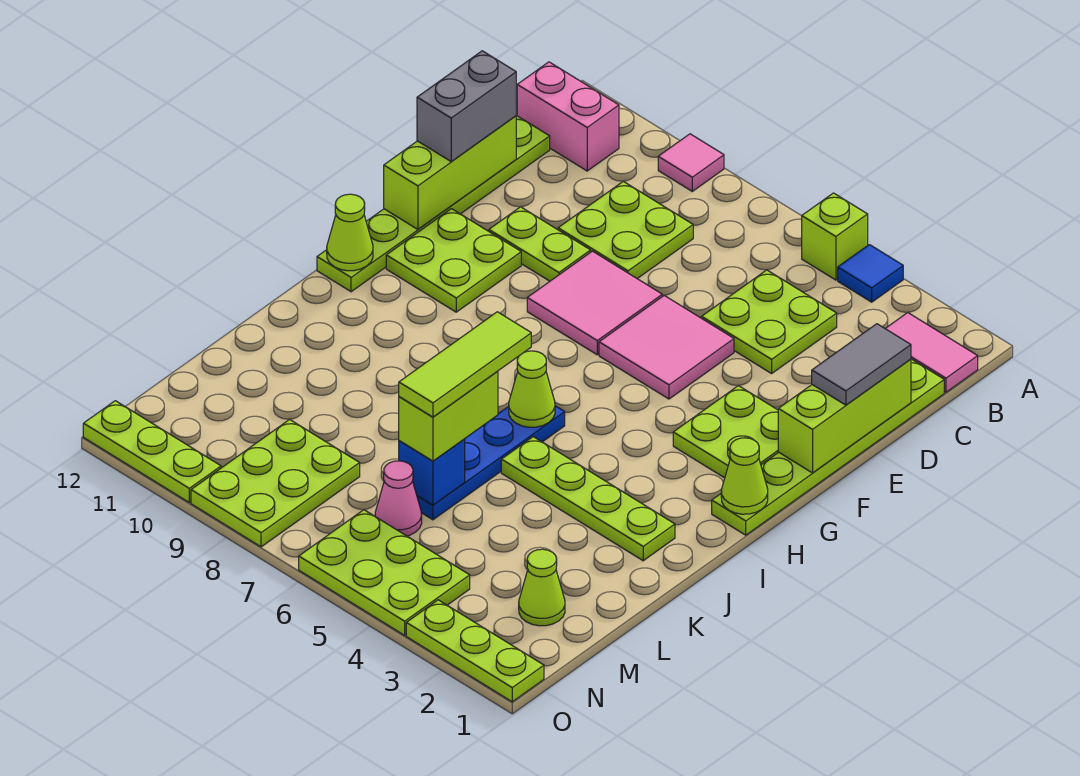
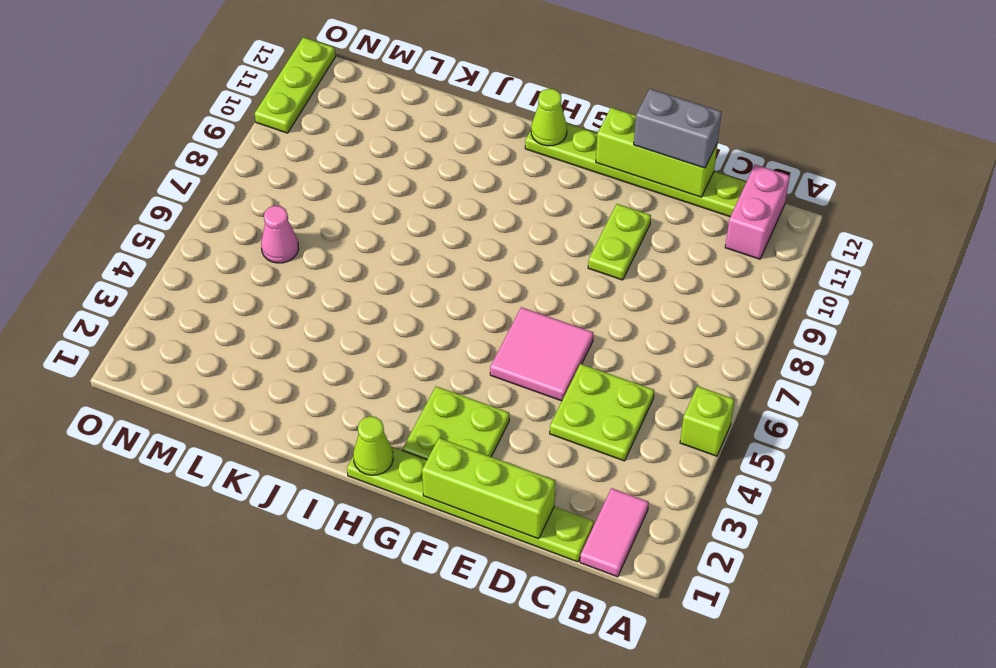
none -> blue tile A4 level 1
none -> pink tile A9 level 1
none -> lime plate C8:D9 level 1
none -> pink tile E7:F8 level 1

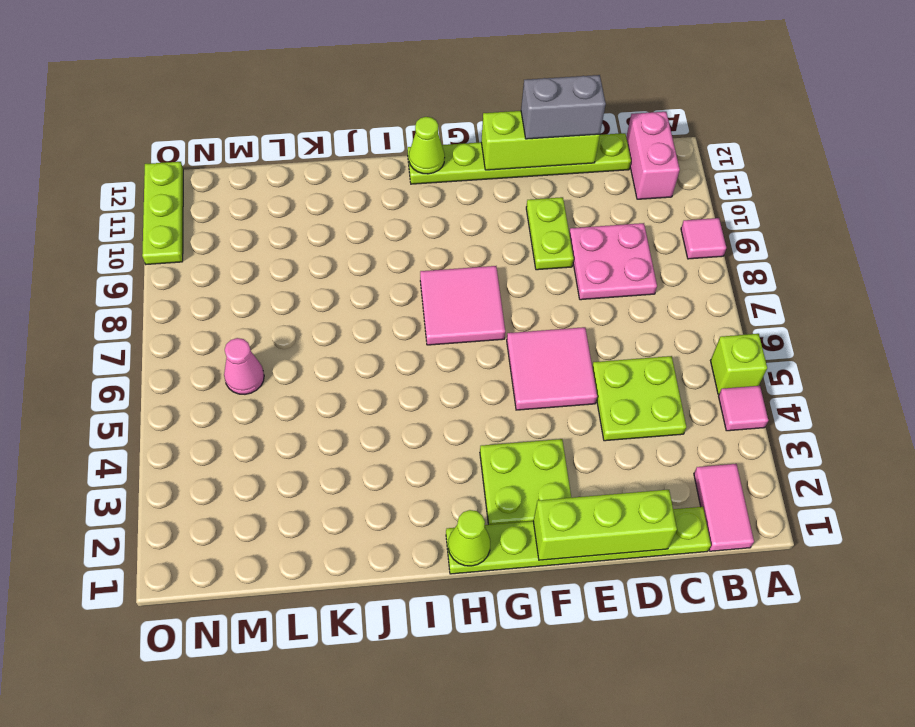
pink tile A4 level 1 -> blue tile A4 level 1
pink plate C8:D9 level 1 -> lime plate C8:D9 level 1
pink tile G7:H8 level 1 -> pink tile E7:F8 level 1
none -> lime plate F10:G11 level 1
none -> blue plate I6:L6 level 1
none -> lime plate J2:J5 level 1
none -> lime cone M2 level 1

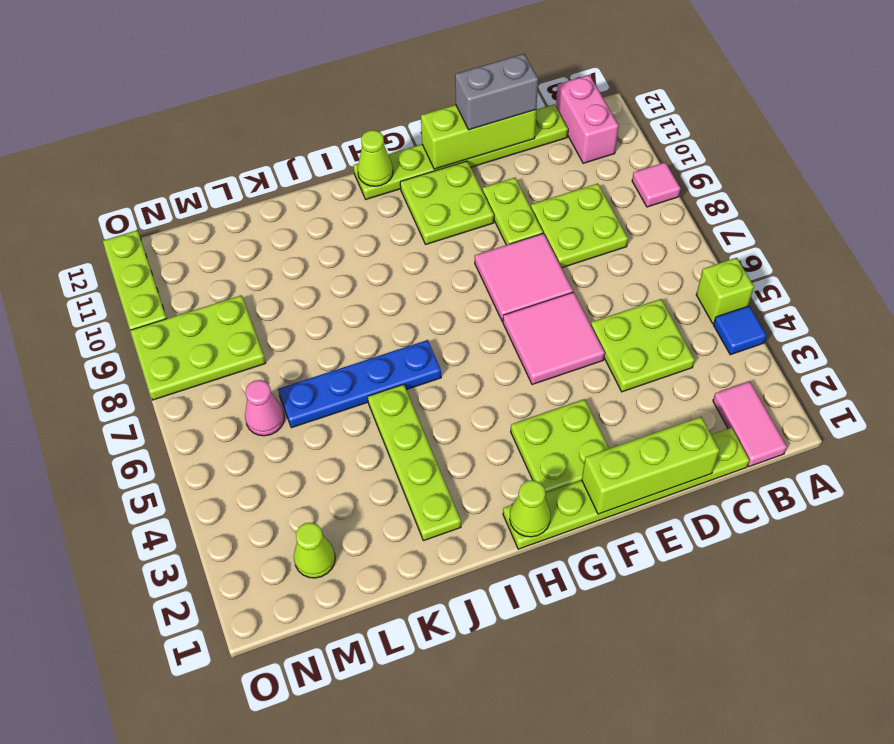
none -> lime plate N4:O6 level 1
none -> lime plate O1:O3 level 1
none -> lime cone I6 level 2
none -> blue brick L6 level 2

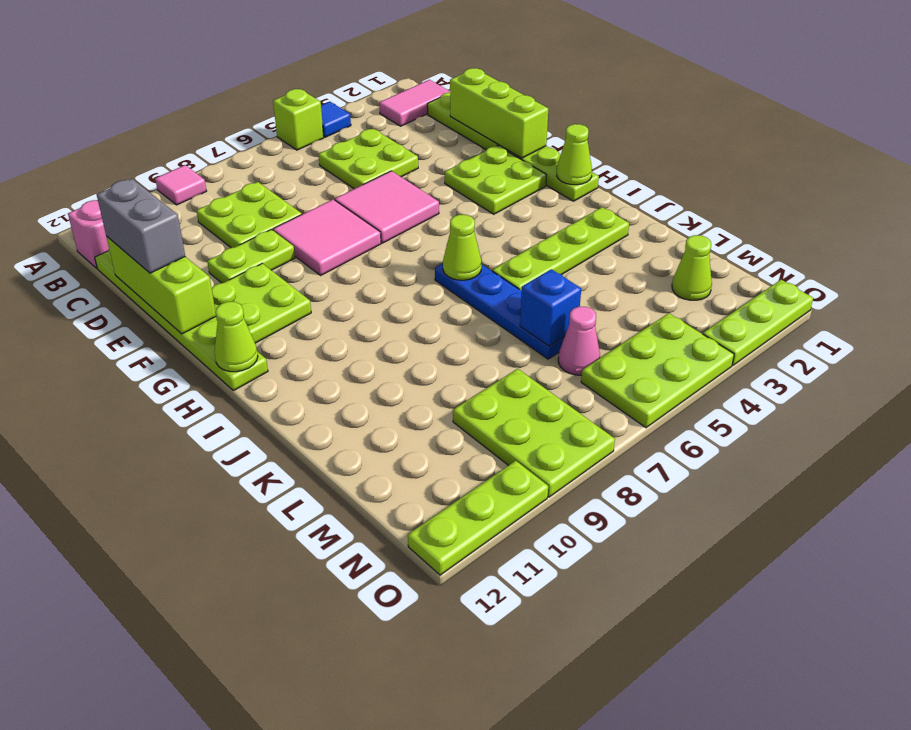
none -> grey tile D1:E1 level 3
none -> lime brick K6:L6 level 3
none -> lime tile J6:L6 level 4

